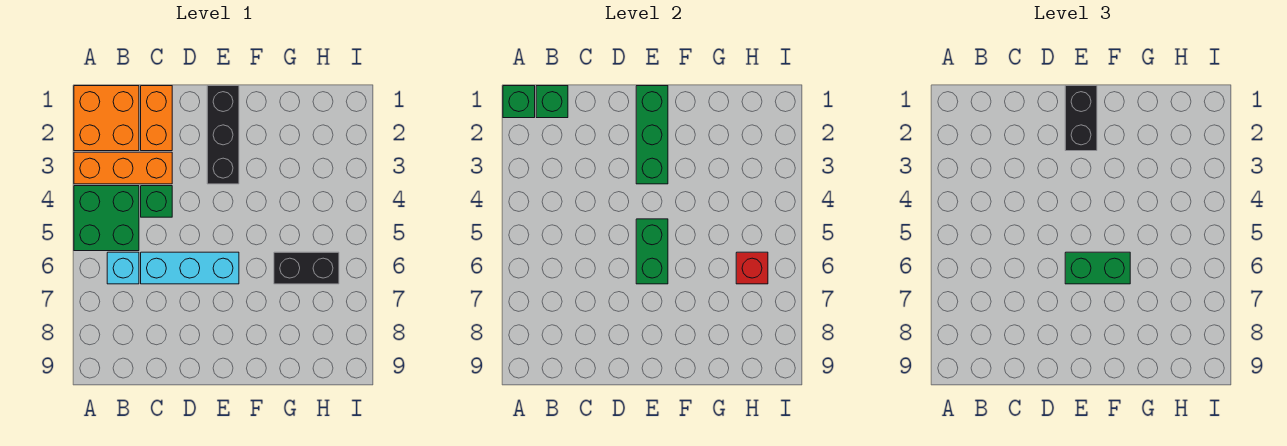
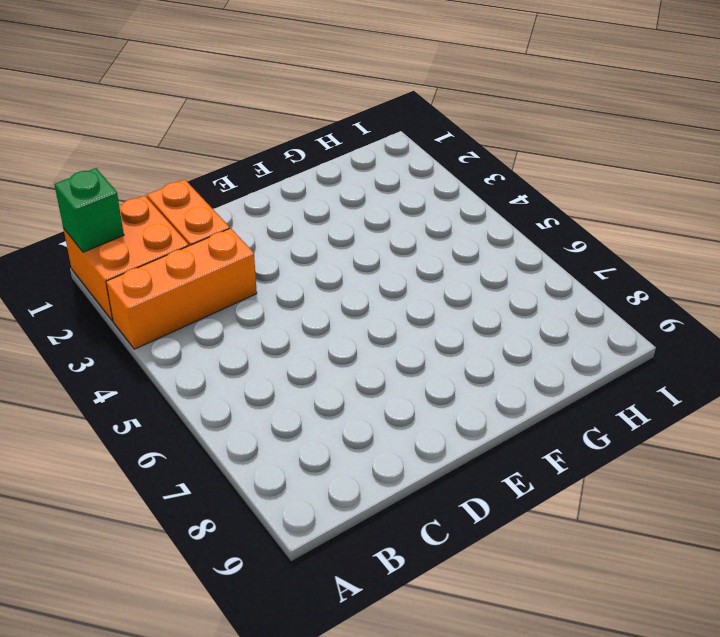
none -> green brick A4:B5 level 1
none -> cyan brick B6 level 1
none -> green brick C4 level 1

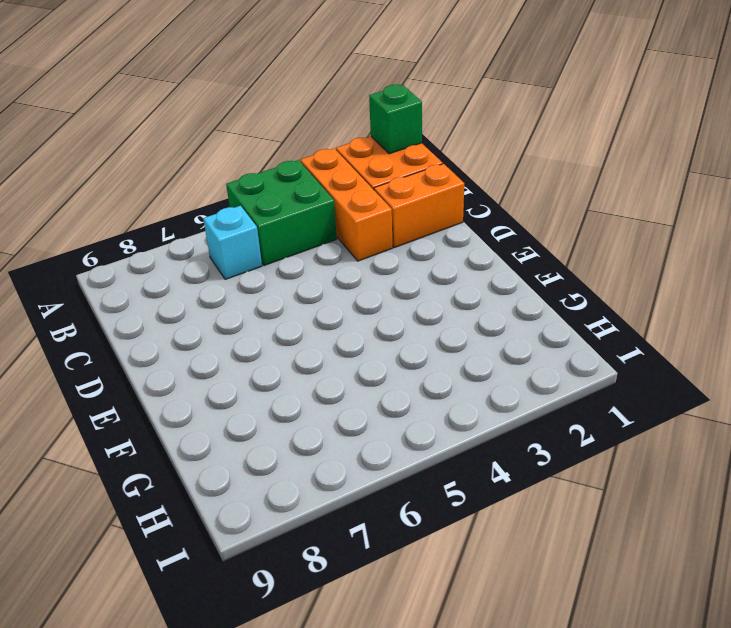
none -> green brick C4 level 1
none -> cyan brick C6:E6 level 1
none -> black brick E1:E3 level 1

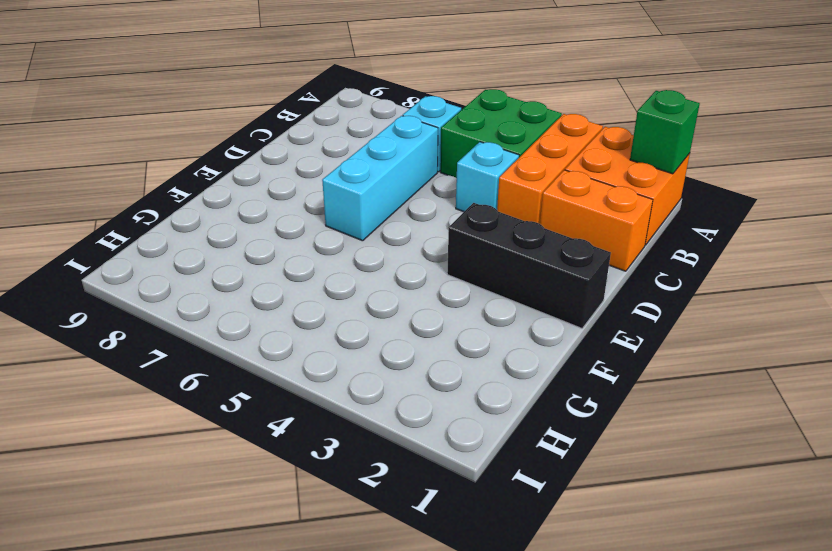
cyan brick C4 level 1 -> green brick C4 level 1
none -> black brick G6:H6 level 1
none -> green brick B1 level 2
none -> green brick E1:E3 level 2

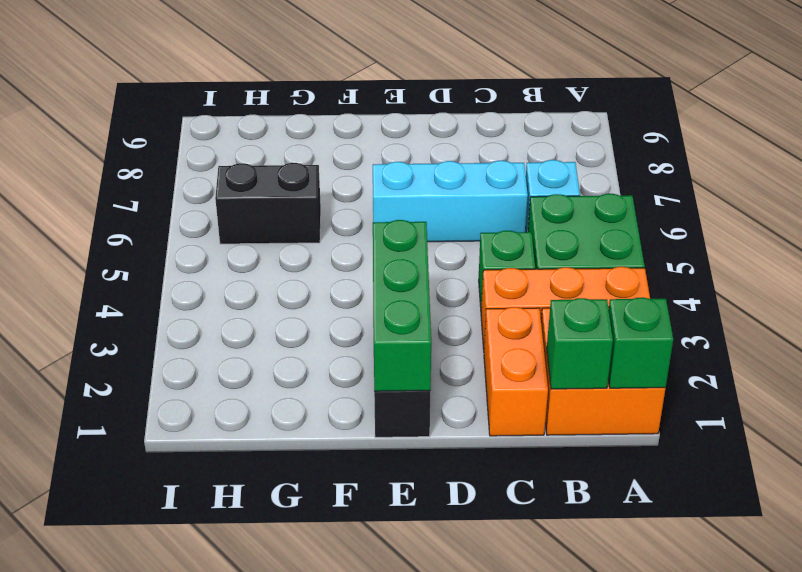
none -> green brick E5:E6 level 2
none -> red brick H6 level 2
none -> black brick E1:E2 level 3

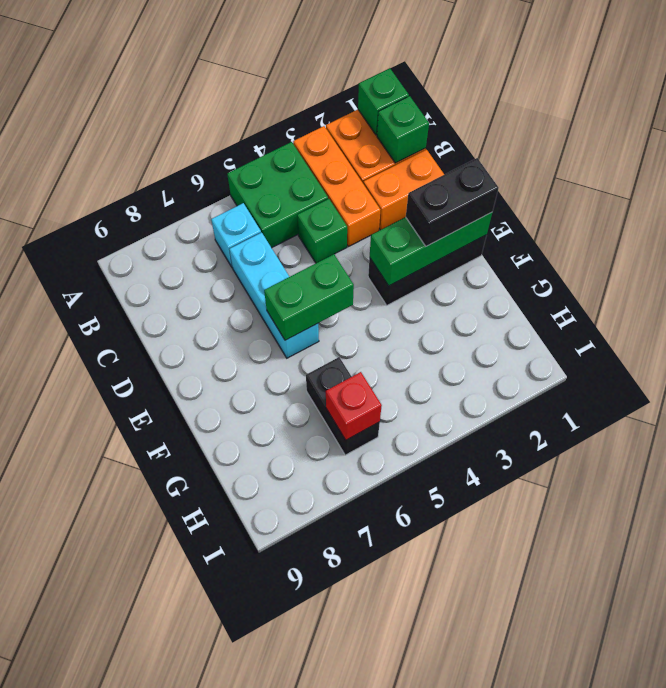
none -> green brick E6:F6 level 3

